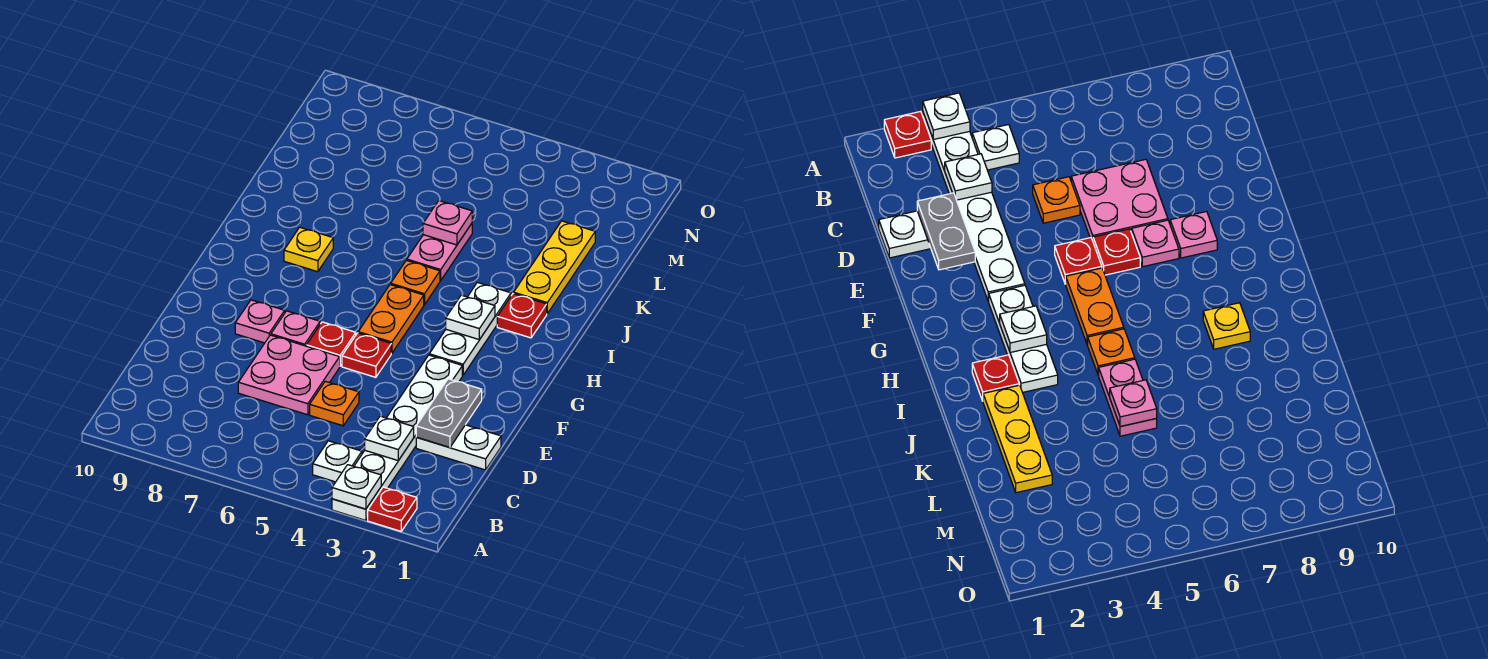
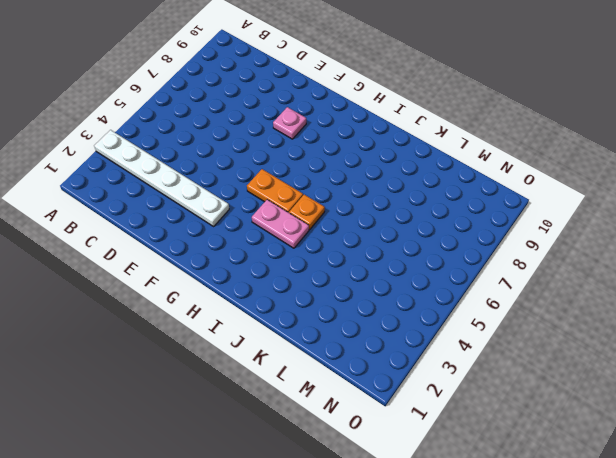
pink plate H4:I4 level 1 -> pink plate J5:K5 level 1
none -> red plate A2 level 1
none -> white plate B4 level 1
none -> white plate D1:D2 level 1

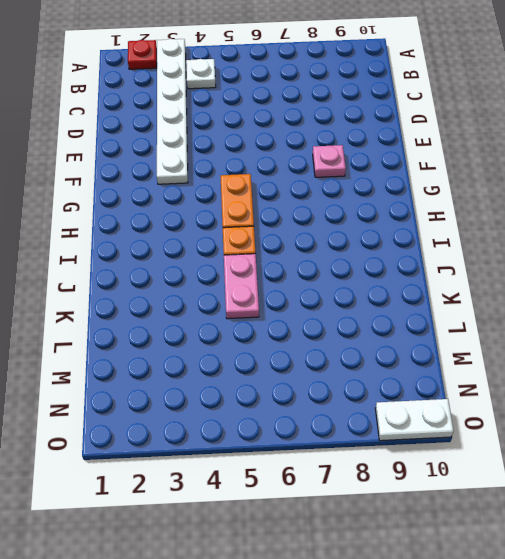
white plate O9:O10 level 1 -> white plate D1:D2 level 1
none -> orange plate D5 level 1
none -> pink plate D6:E7 level 1
none -> red plate F5 level 1

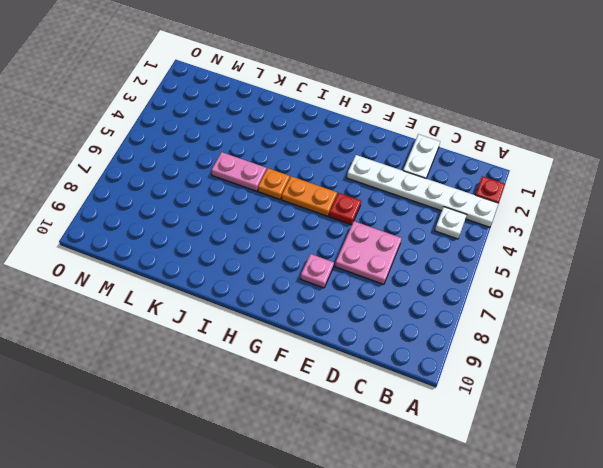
none -> orange plate D5 level 1
none -> red plate F6 level 1
none -> pink plate F7 level 1

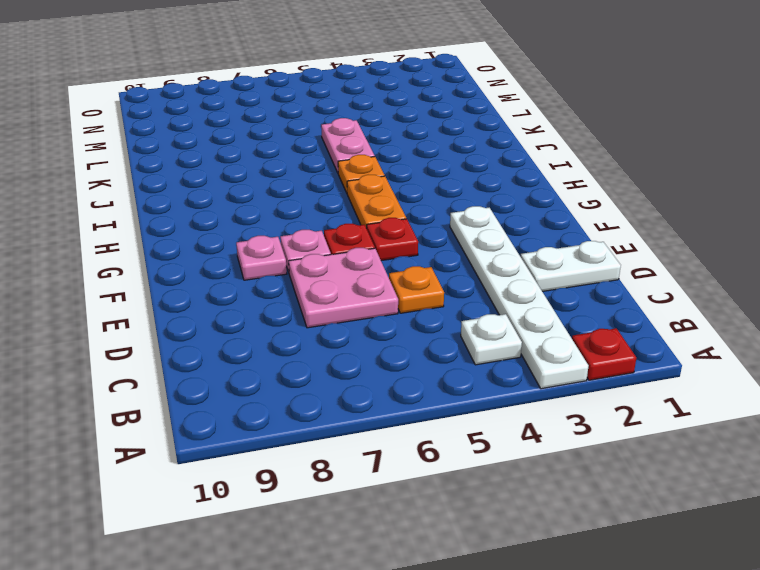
none -> white plate G3:I3 level 1
none -> red plate I2 level 1
none -> yellow plate I8 level 1

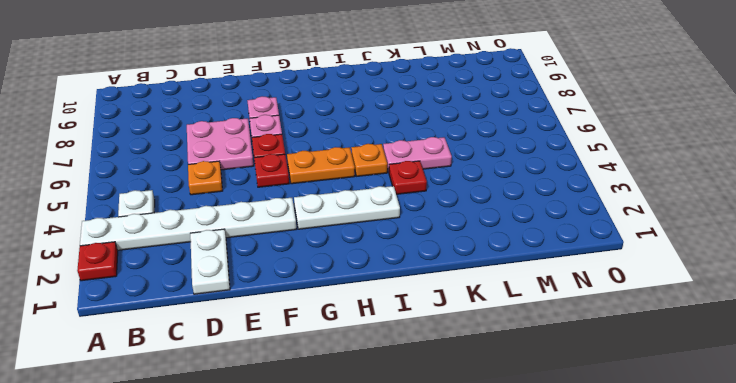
red plate J4 level 1 -> red plate I2 level 1
none -> yellow plate I8 level 1
none -> yellow plate J2:L2 level 1
none -> white plate A3 level 2

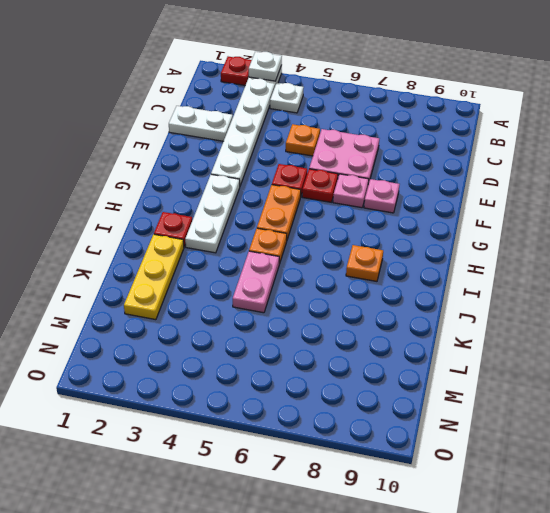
orange plate I8 level 1 -> yellow plate I8 level 1
none -> white plate C3 level 2
none -> grey plate D2:E2 level 2
none -> white plate H3 level 2

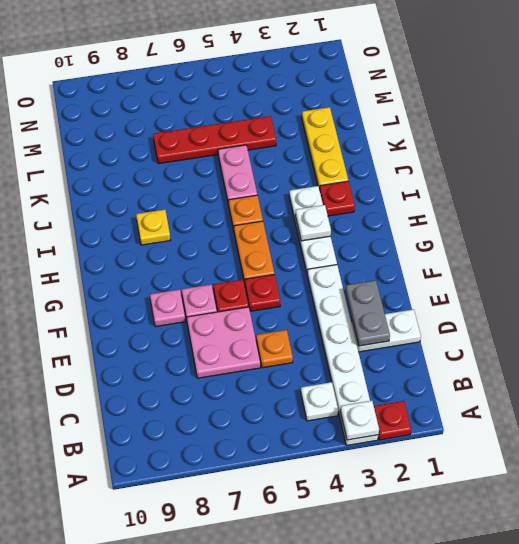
red plate L4:L7 level 1 -> none
none -> white plate C3 level 2
none -> pink plate K5 level 2

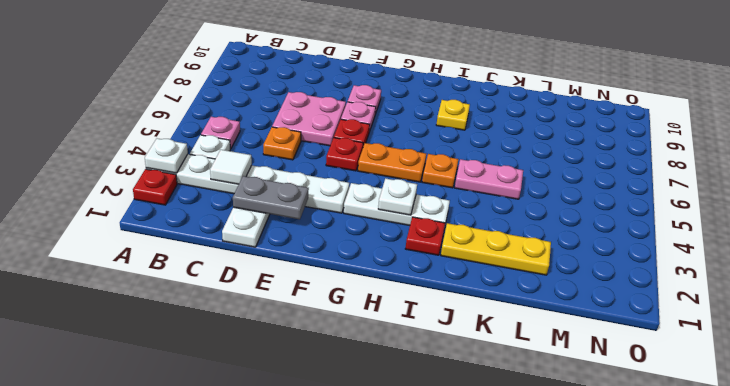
pink plate B5 level 1 -> pink plate K5 level 2
white tile C3 level 2 -> white plate C3 level 2

